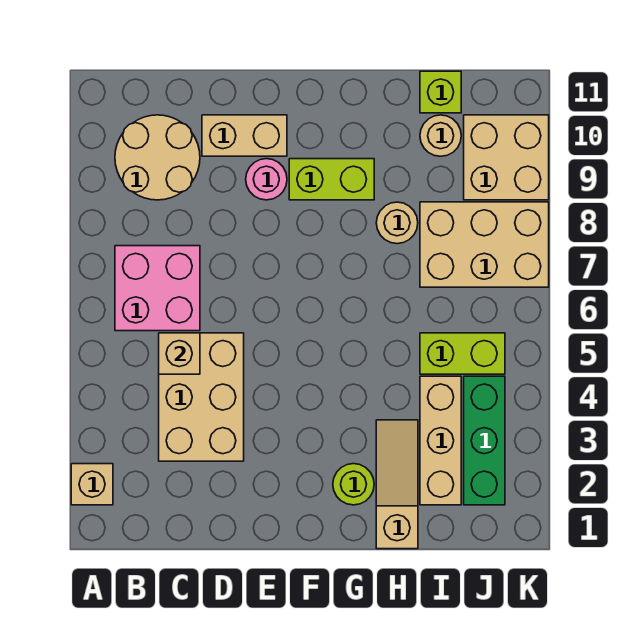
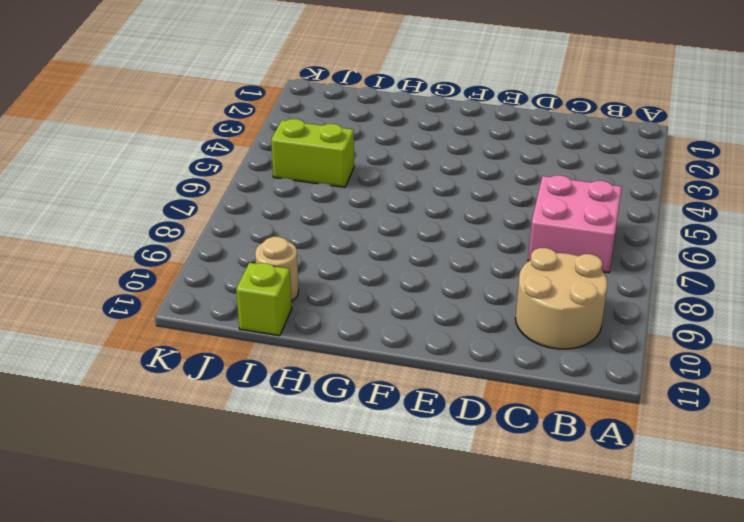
none -> tan brick A2 level 1
none -> tan brick C3:D5 level 1
none -> tan brick D10:E10 level 1

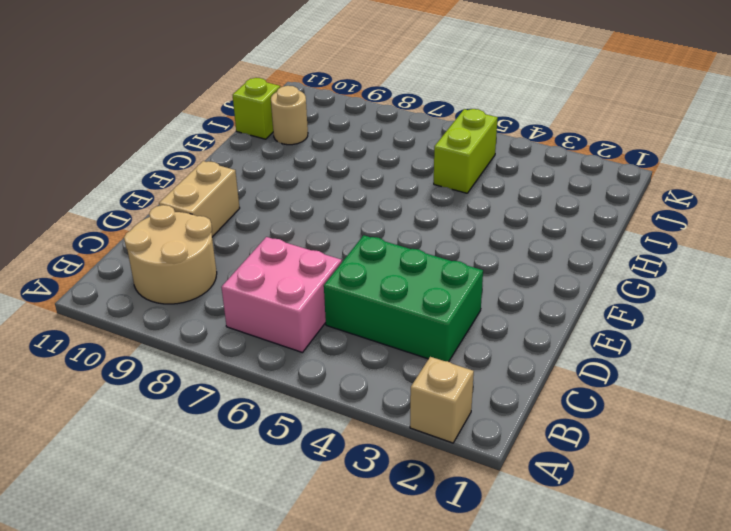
green brick C3:D5 level 1 -> tan brick C3:D5 level 1
none -> pink round brick E9 level 1
none -> lime brick F9:G9 level 1
none -> lime round brick G2 level 1

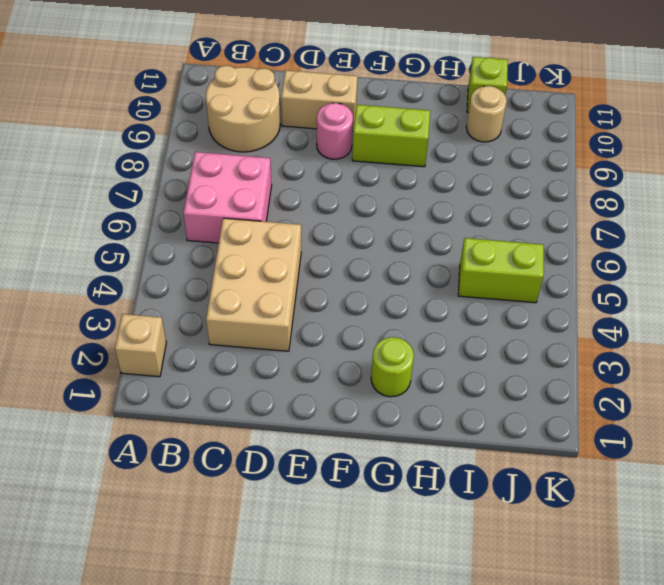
none -> tan slope H1:H3 level 1 top 1
none -> tan round brick H8 level 1
none -> tan brick I2:I4 level 1

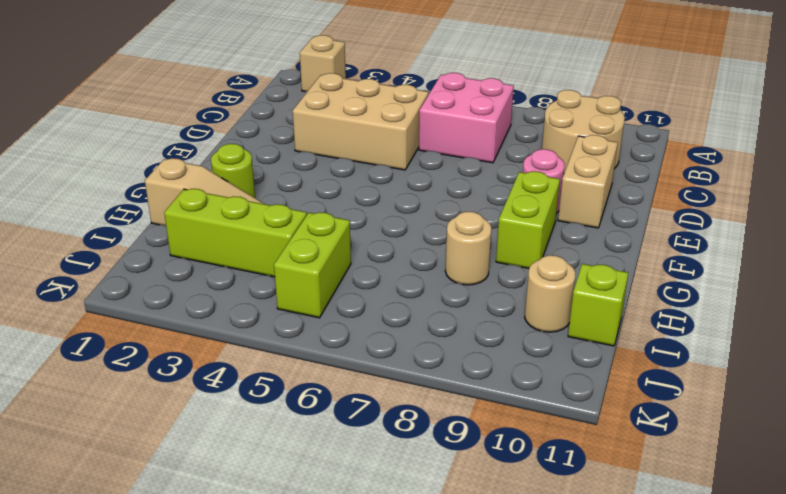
lime brick I2:I4 level 1 -> tan brick I2:I4 level 1
none -> tan brick I7:K8 level 1
none -> green brick J2:J4 level 1
none -> tan brick J9:K10 level 1

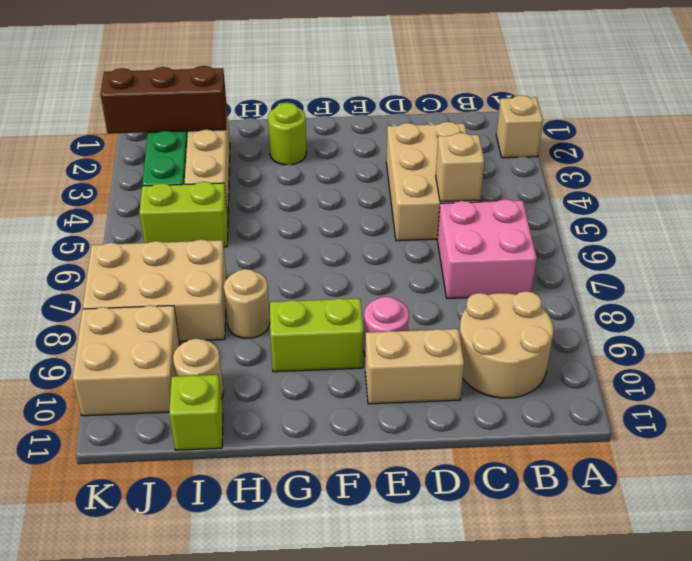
brown brick I2:K2 level 2 -> none
none -> tan slope H1:H3 level 1 top 1

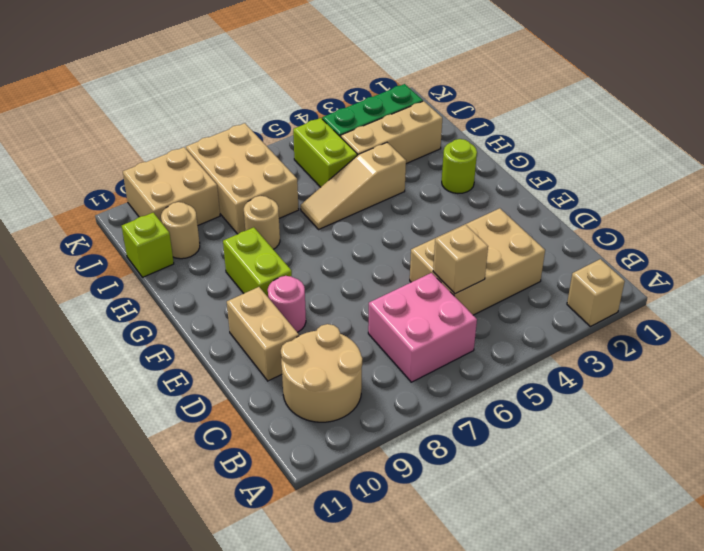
tan slope H4:H6 level 1 top 4 -> tan slope H1:H3 level 1 top 1

